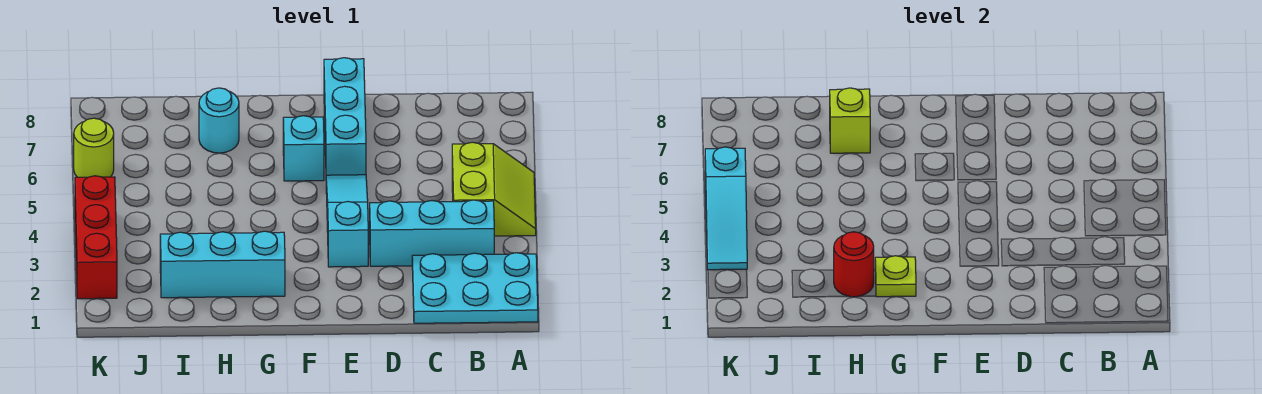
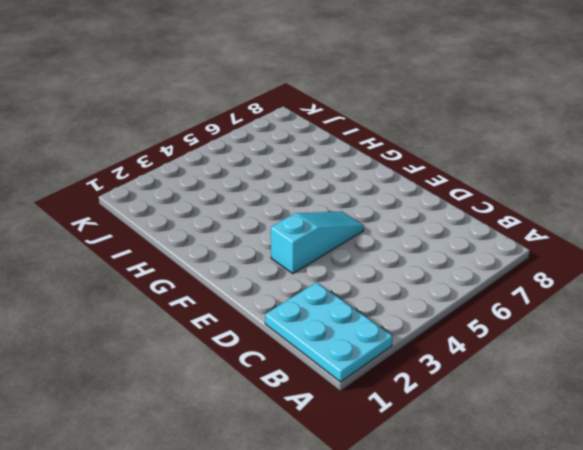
none -> lime slope A4:B5 level 1 top B
none -> cyan brick B3:D3 level 1
none -> cyan brick E6:E8 level 1

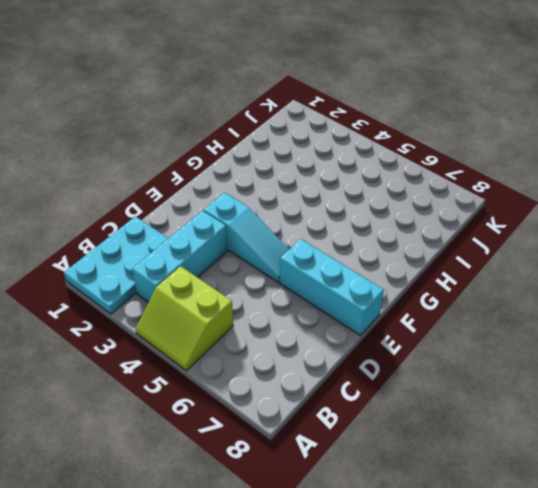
none -> cyan brick F6 level 1
none -> cyan brick G2:I2 level 1
none -> cyan round brick H7 level 1

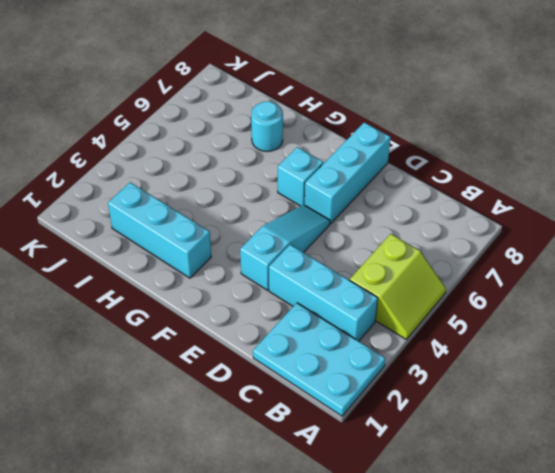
none -> red brick K2:K4 level 1
none -> lime round brick K6 level 1
none -> lime plate G2 level 2

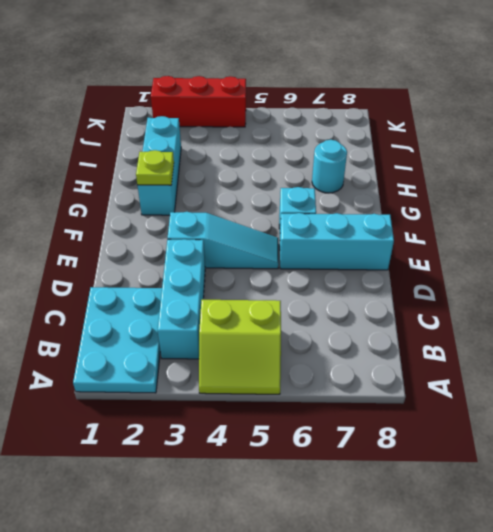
none -> lime round brick K6 level 1
none -> red round brick H2 level 2
none -> lime brick H7 level 2

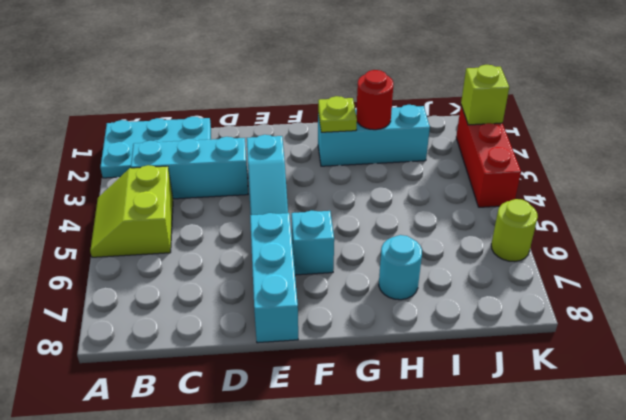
lime brick K2 level 2 -> lime brick H7 level 2
none -> cyan slope K3:K5 level 2 top 5

